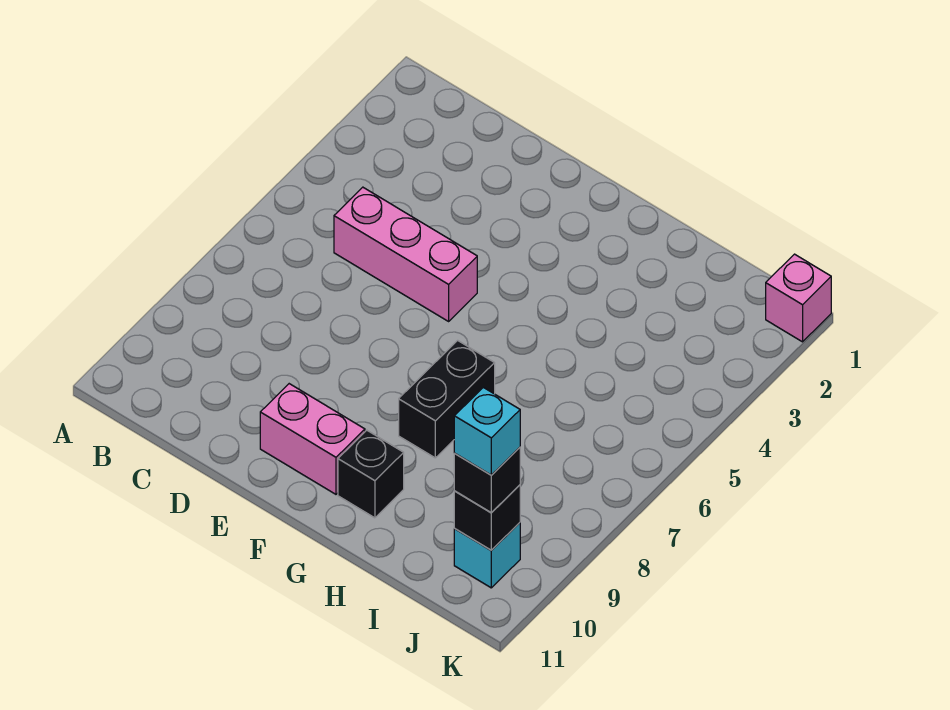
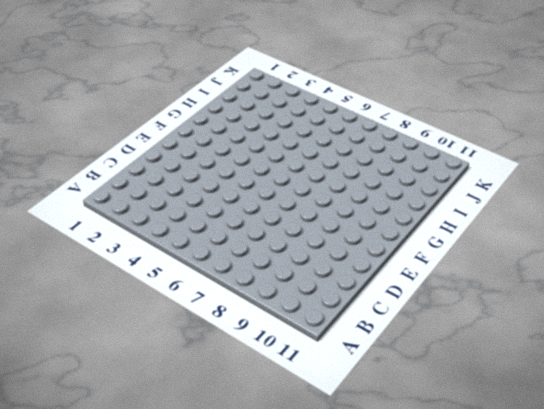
none -> pink brick C5:E5 level 1
none -> pink brick E10:F10 level 1

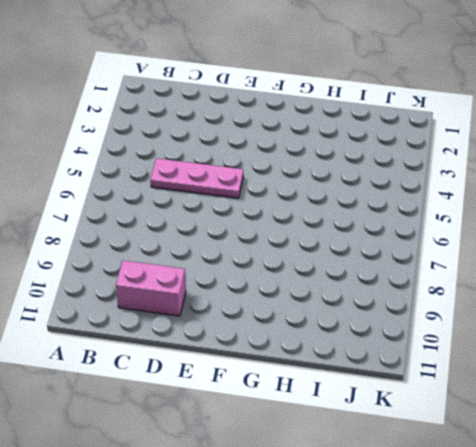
pink plate C5:E5 level 1 -> pink brick C5:E5 level 1
pink brick C10:D10 level 1 -> pink brick E10:F10 level 1
none -> black brick G7:G8 level 1
none -> black brick G10 level 1

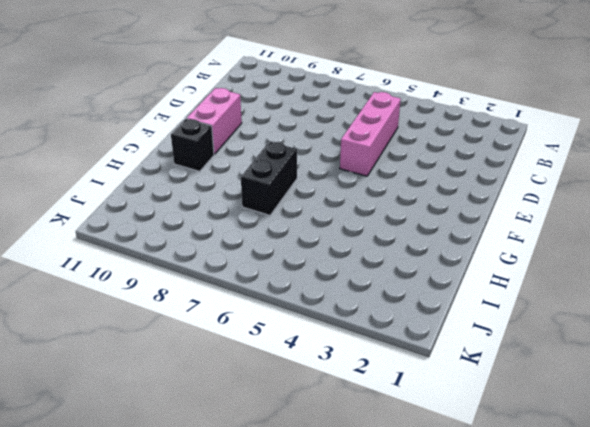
black brick G7:H7 level 1 -> black brick G7:G8 level 1
none -> cyan brick J10 level 1
none -> pink brick K1 level 1

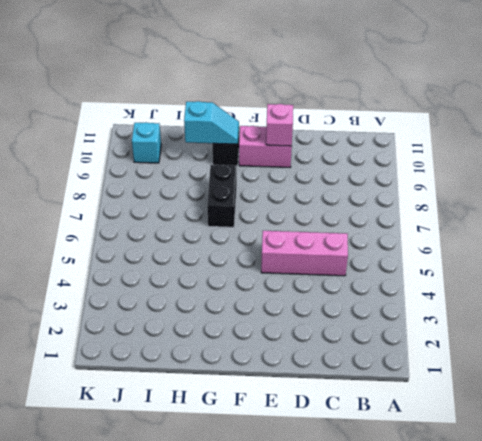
pink brick E10 level 2 -> pink brick K1 level 1
cyan slope G10:H10 level 2 top H -> none
none -> black brick J10 level 2
none -> black brick J10 level 3

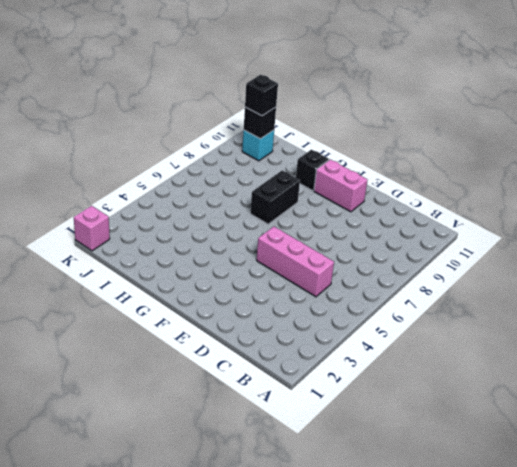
none -> cyan brick J10 level 4

